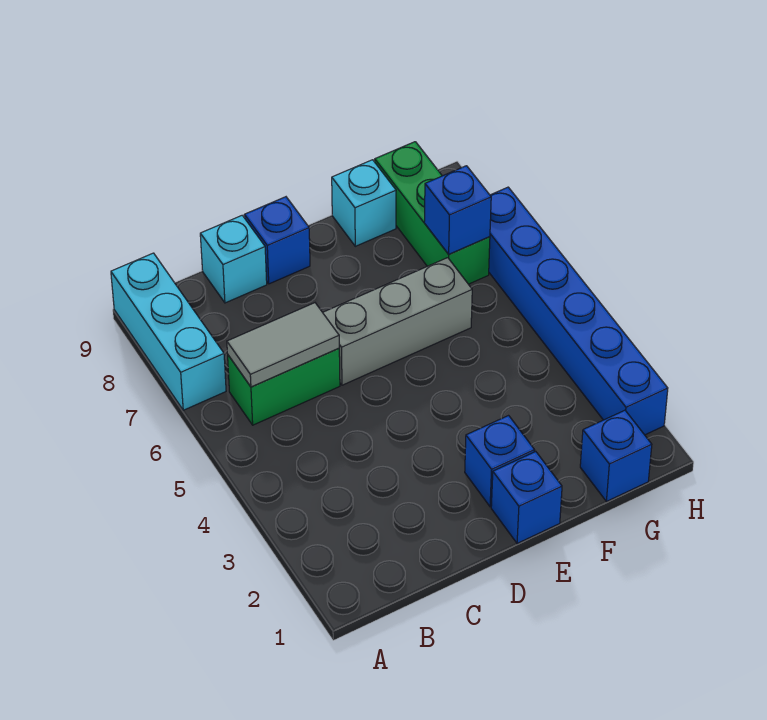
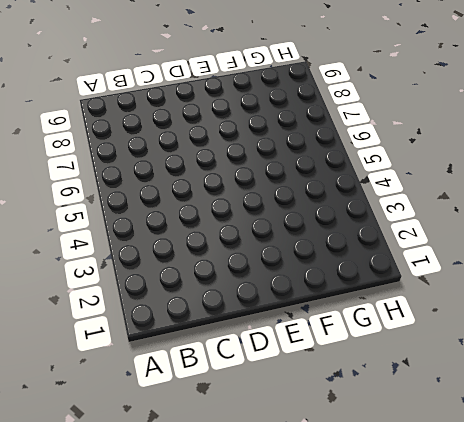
none -> cyan brick A7:A9 level 1
none -> green brick B6:C6 level 1
none -> cyan brick C9 level 1

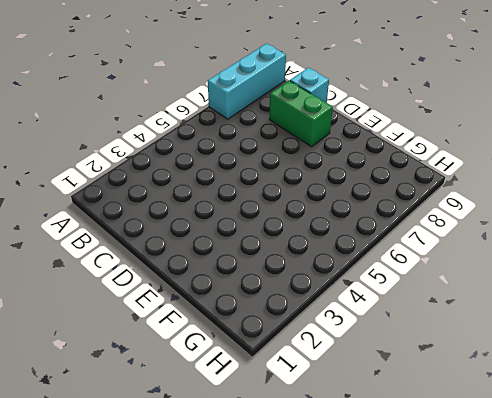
green brick C8:D8 level 1 -> green brick B6:C6 level 1
none -> grey brick D6:F6 level 1
none -> blue brick D9 level 1
none -> blue brick E1 level 1

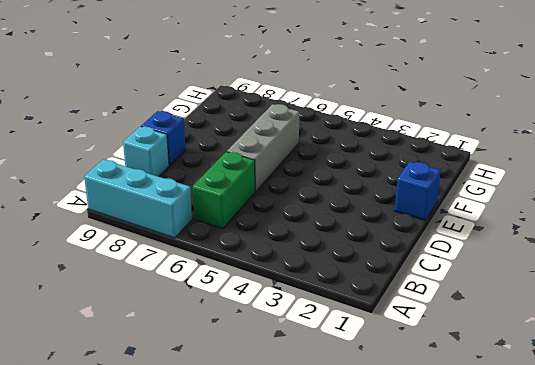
none -> blue brick E2 level 1
none -> cyan brick F9 level 1
none -> blue brick G1 level 1

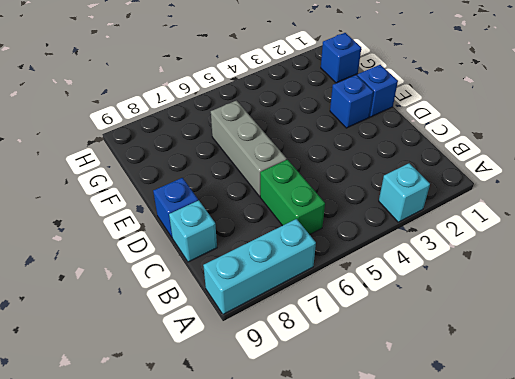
cyan brick A3 level 1 -> cyan brick F9 level 1
none -> green brick G7:G9 level 1
none -> blue brick H2:H7 level 1
none -> grey tile B6:C6 level 2

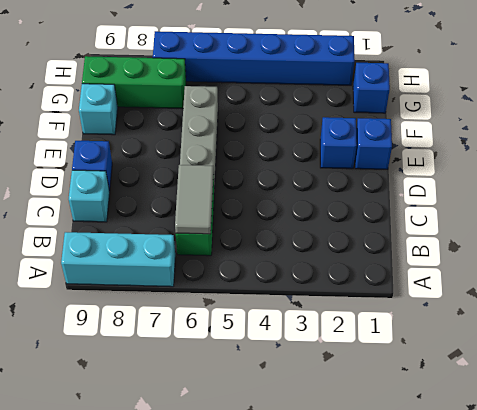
none -> blue brick G7 level 2

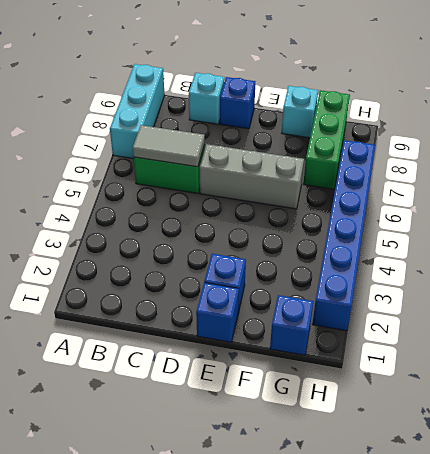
none -> blue brick G7 level 2

